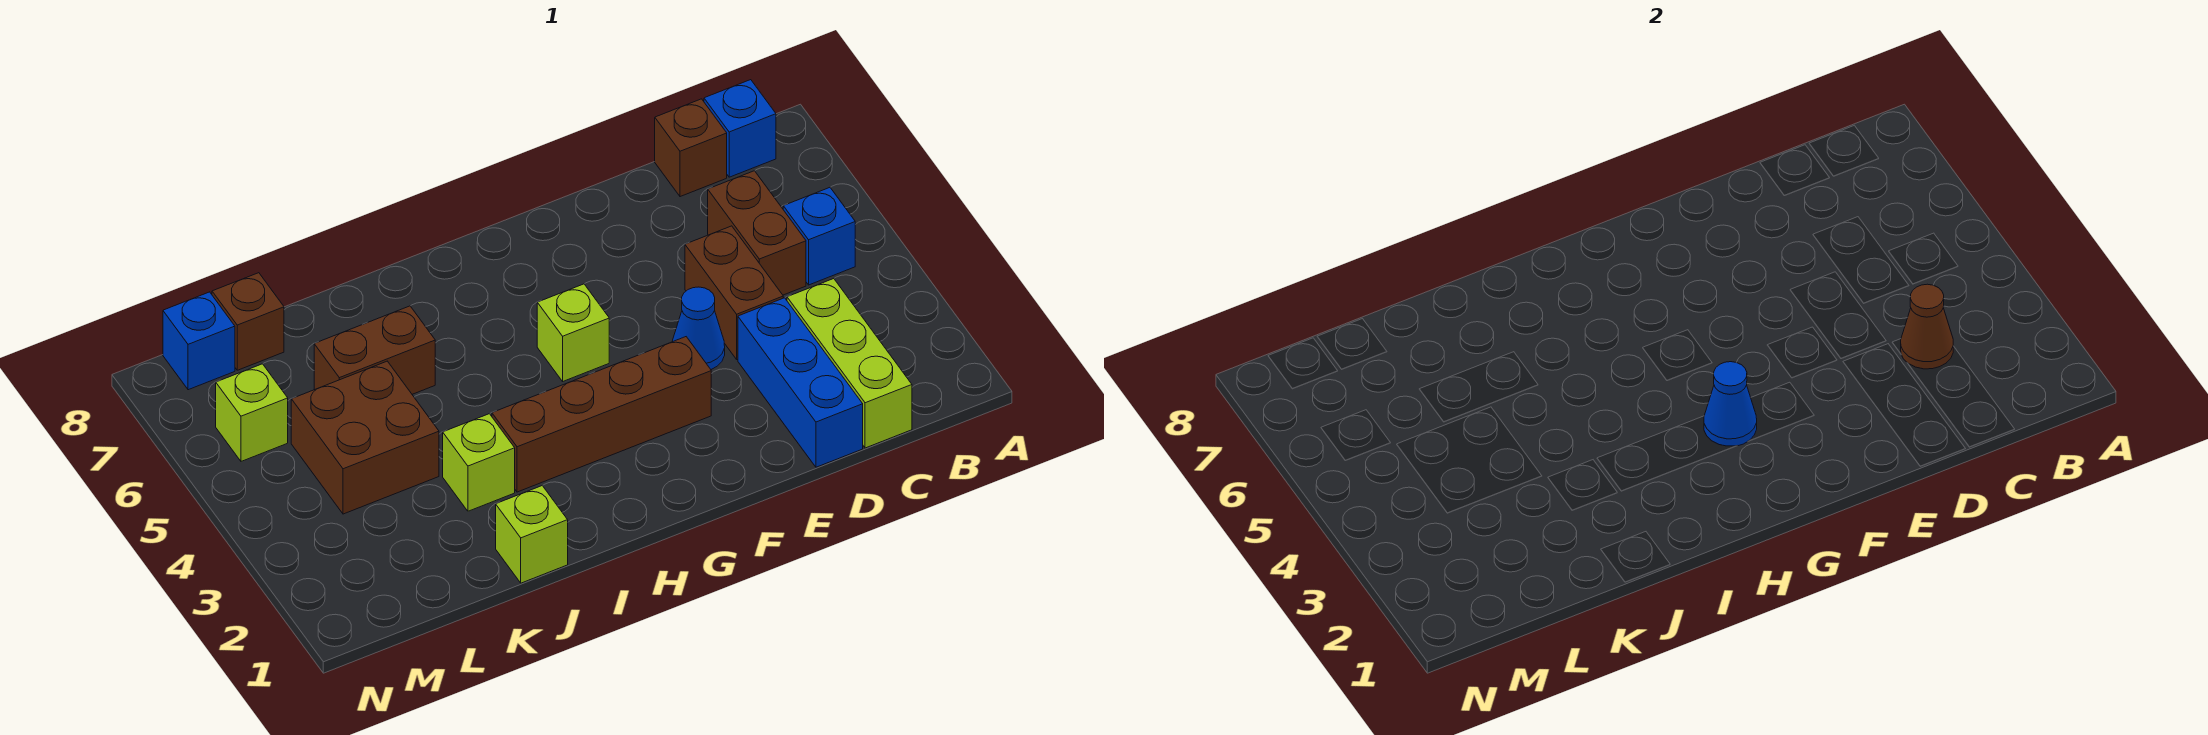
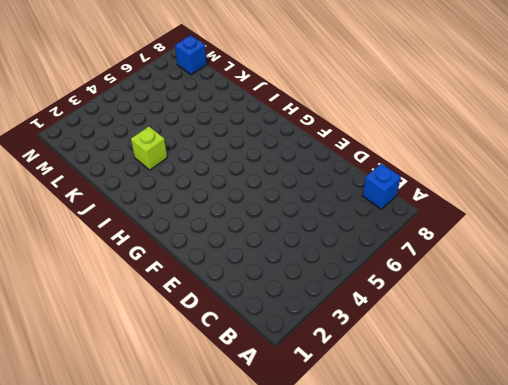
none -> blue brick B5 level 1
none -> lime brick C1:C3 level 1
none -> brown brick C5:C6 level 1

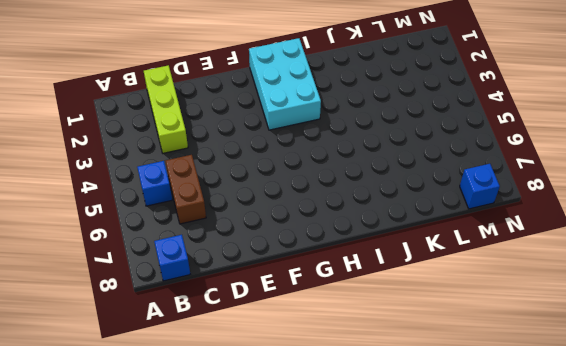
cyan brick G1:H3 level 1 -> brown brick F3:I3 level 1
none -> brown brick C8 level 1
none -> blue brick D1:D3 level 1
none -> brown brick D4:D5 level 1

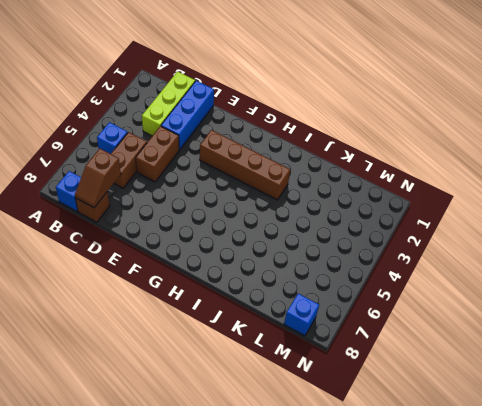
brown slope C7:C8 level 2 top 7 -> none
none -> blue cone E4 level 1
none -> lime brick G5 level 1
none -> lime brick J1 level 1

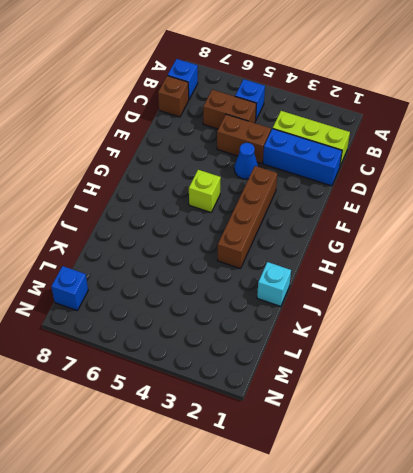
cyan brick J1 level 1 -> lime brick J1 level 1
none -> lime brick J3 level 1
none -> brown brick J6:K6 level 1
none -> brown brick K4:L5 level 1

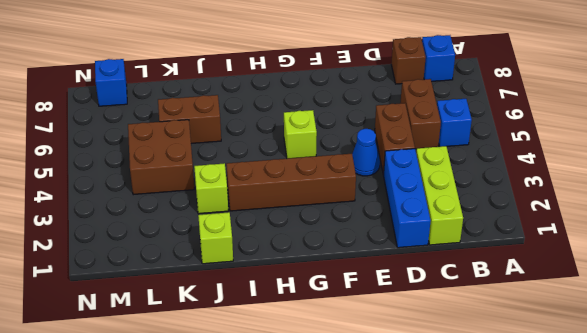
none -> brown brick L8 level 1
none -> lime brick M6 level 1
none -> brown cone C3 level 2

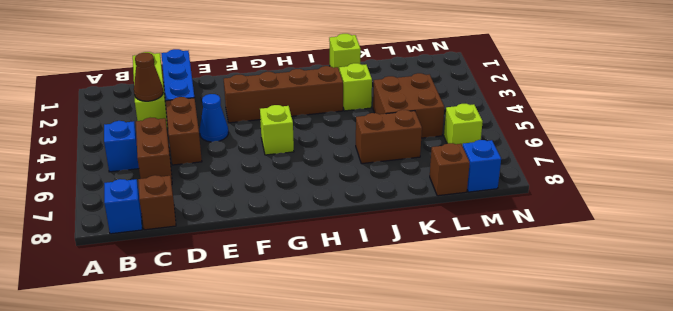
none -> blue cone G3 level 2

